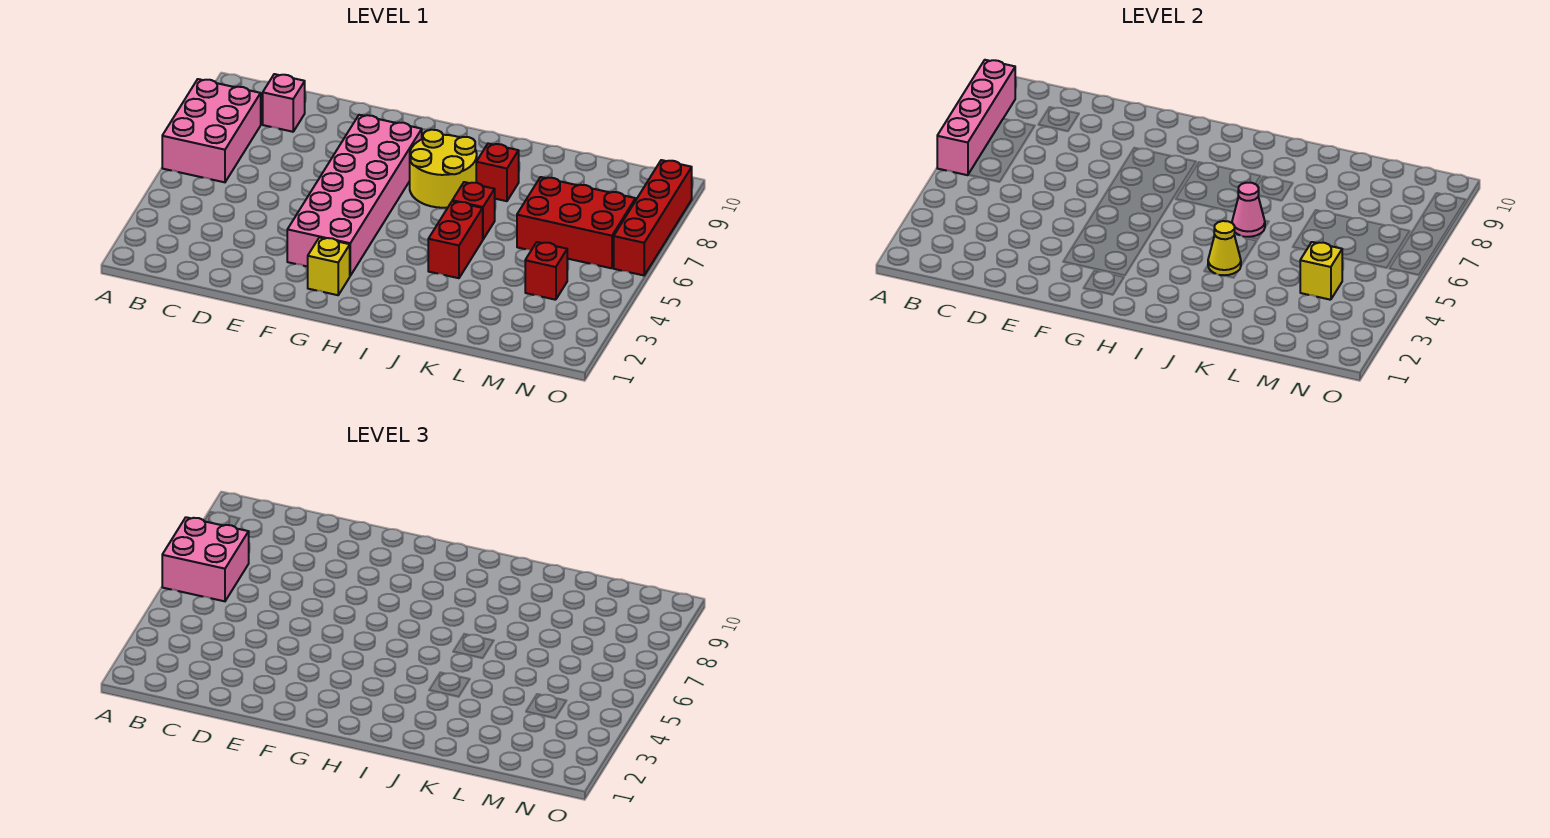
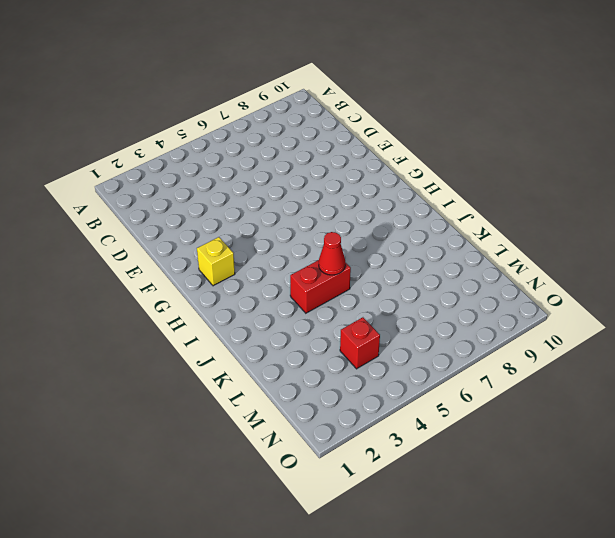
red cone J5 level 2 -> none
none -> pink brick A6:B8 level 1
none -> pink brick C9 level 1
none -> pink brick F3:G8 level 1

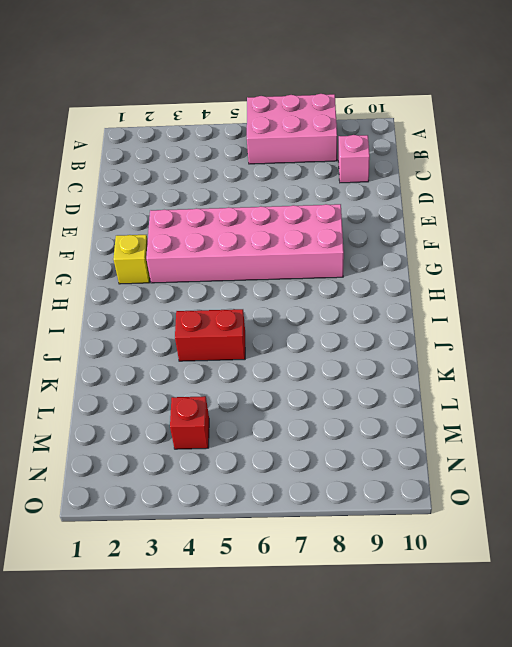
none -> yellow round brick H7:I8 level 1
none -> red brick J6 level 1
none -> red brick J8 level 1

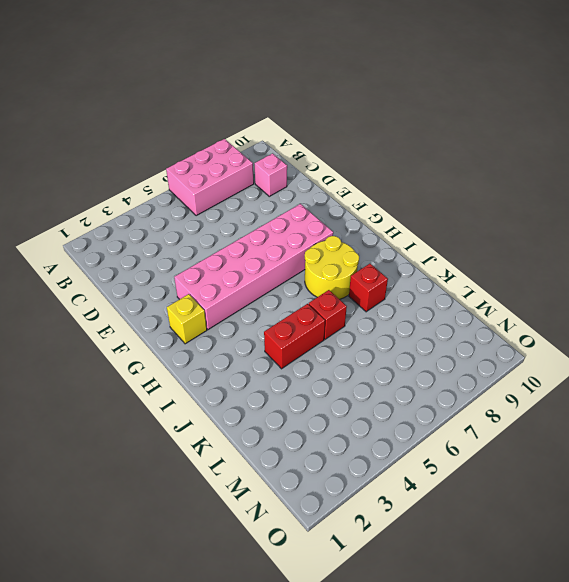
none -> red brick L6:N7 level 1
none -> red brick M4 level 1
none -> red brick O6:O9 level 1

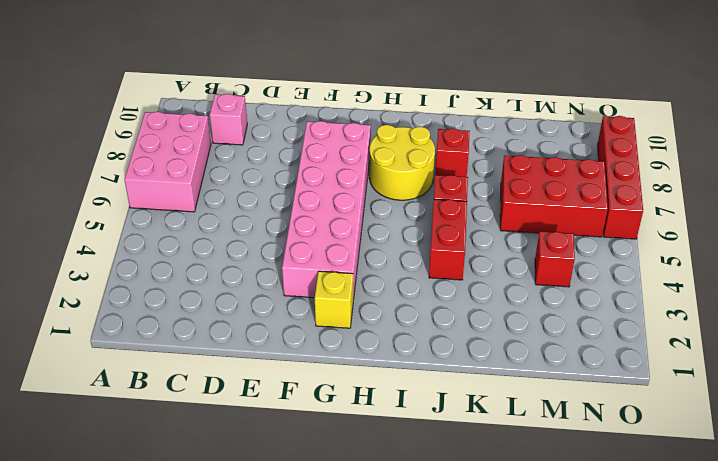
none -> pink brick A6:A9 level 2
none -> yellow cone J4 level 2
none -> pink cone J6 level 2

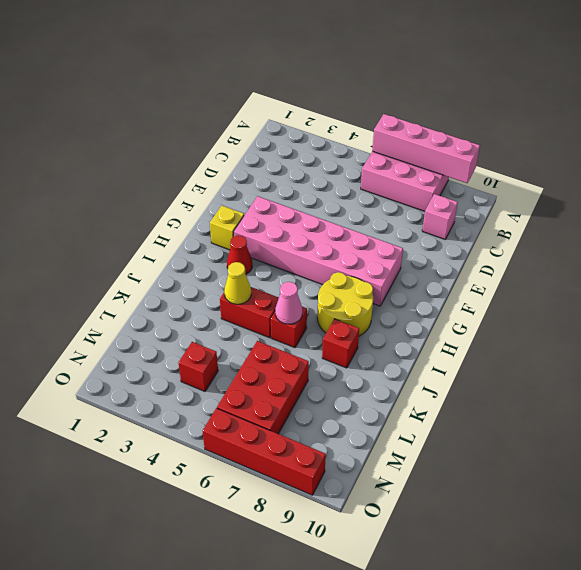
red cone H3 level 1 -> none
none -> yellow brick M4 level 2
none -> pink brick A6:B7 level 3

